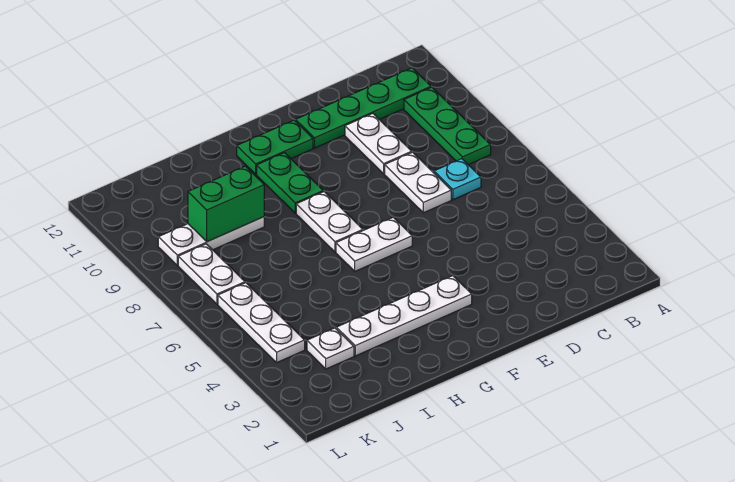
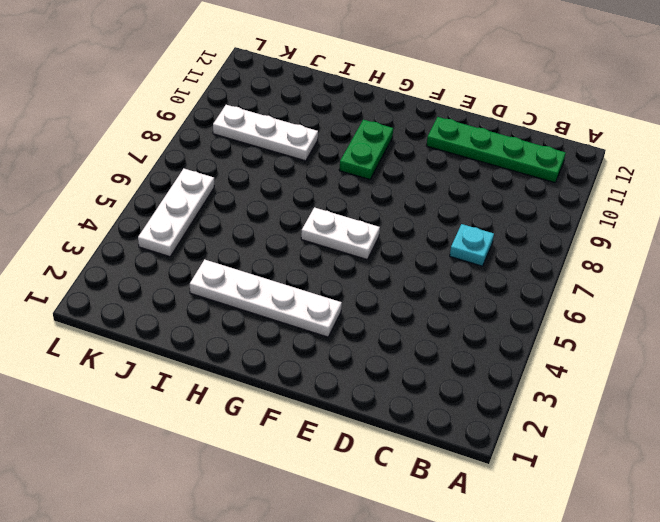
none -> green plate B8:B10 level 1
none -> white plate D7:D8 level 1
none -> white plate D9:D10 level 1

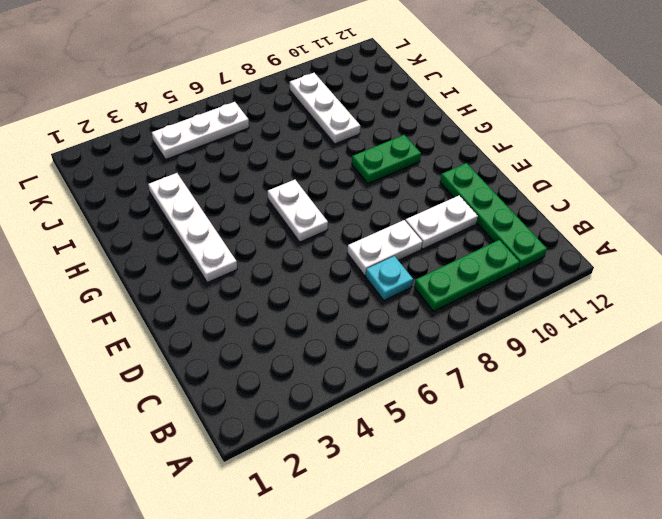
none -> green plate F11:G11 level 1
none -> white plate G7:G8 level 1
none -> white plate J3 level 1

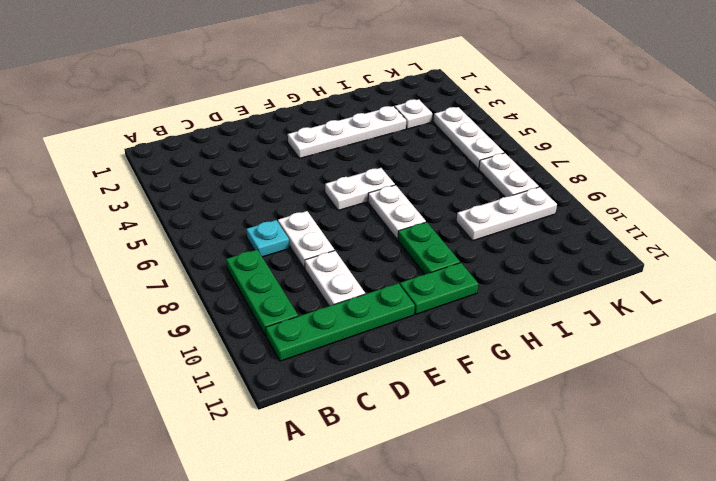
none -> green brick I9:J9 level 2

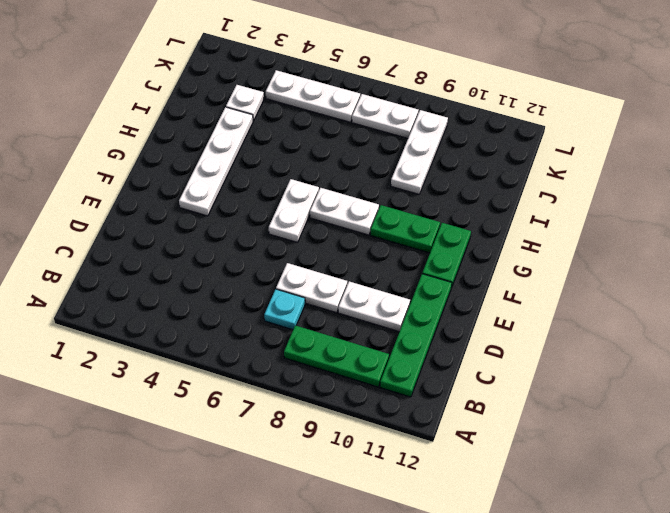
none -> green brick I9:J9 level 2

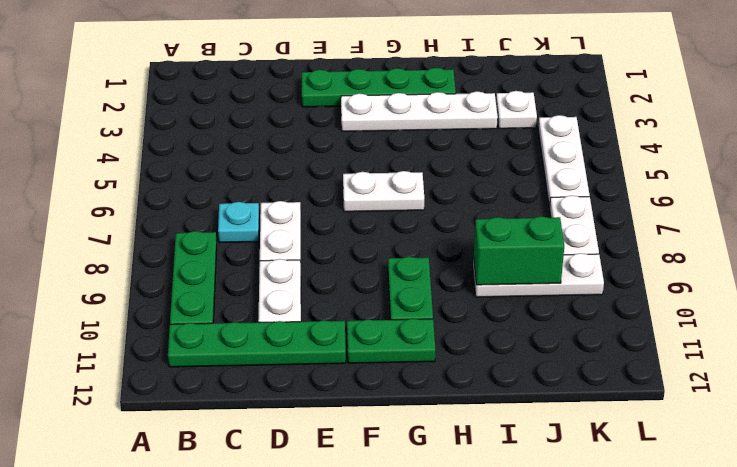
green plate E2:H2 level 1 -> none
none -> white plate G7:G8 level 1

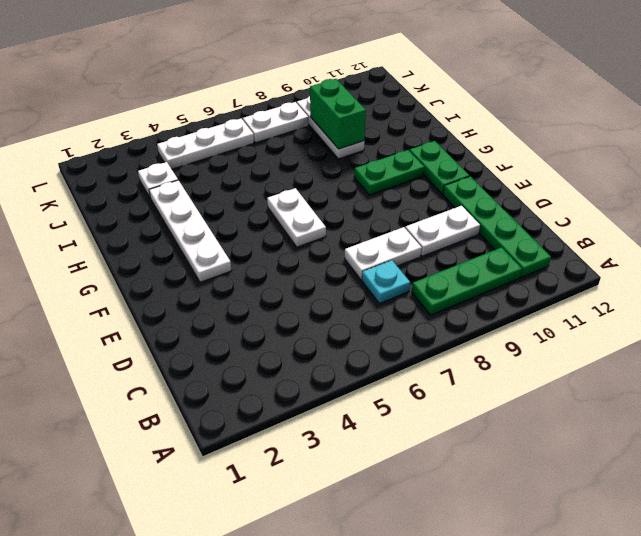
none -> white plate G7:G8 level 1

